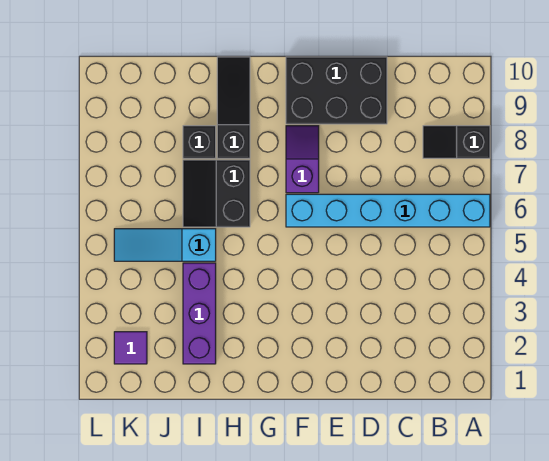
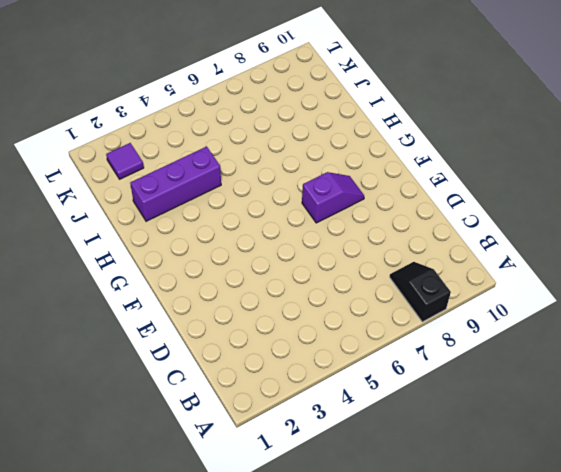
none -> cyan brick A6:F6 level 1
none -> black brick D9:F10 level 1

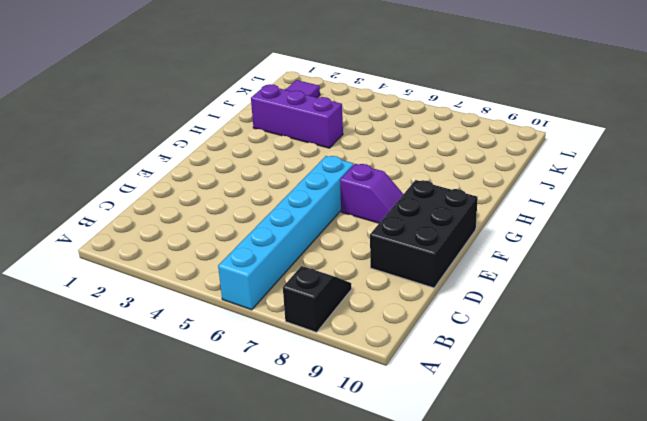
none -> black slope H6:I7 level 1 top H
none -> black slope H8:H10 level 1 top 8

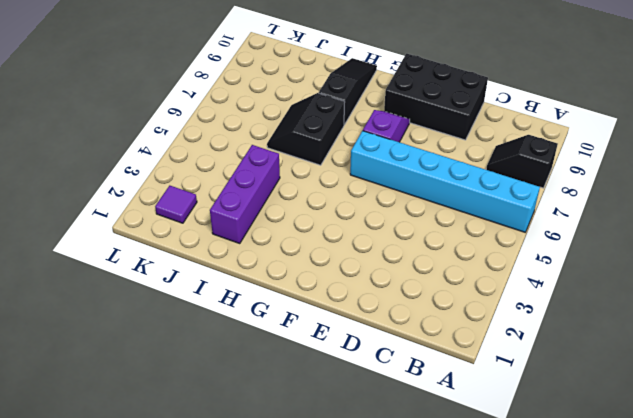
none -> cyan slope I5:K5 level 1 top I
none -> black brick I8 level 1

